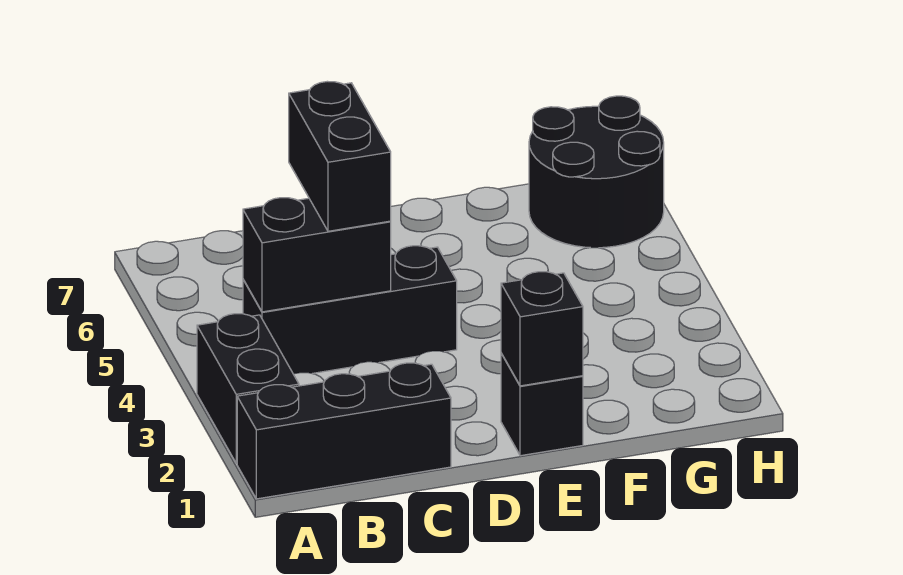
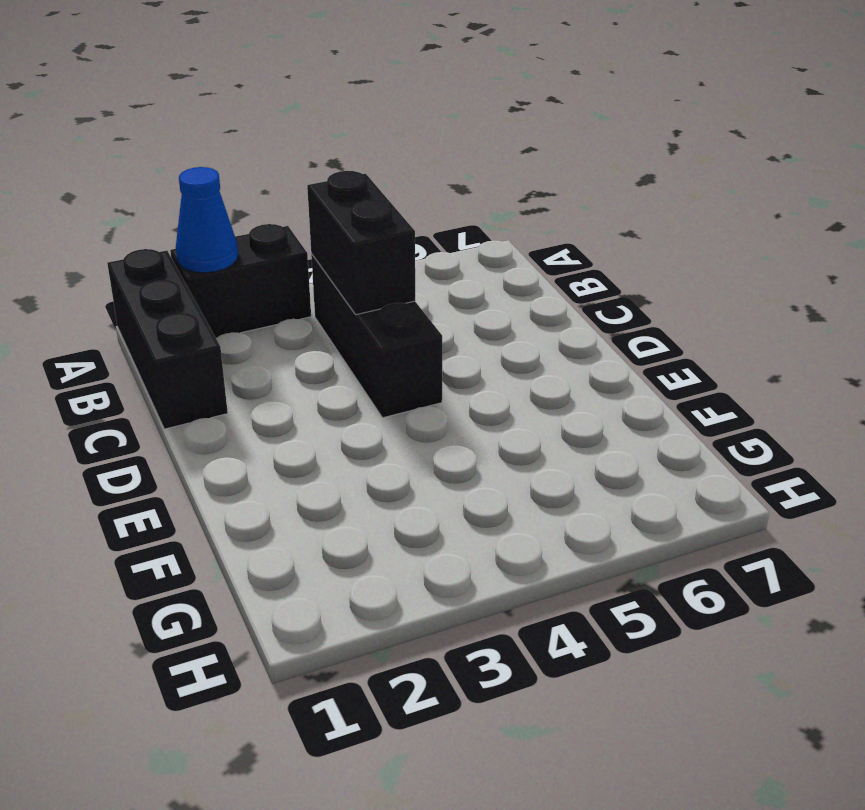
blue cone A2 level 2 -> none
none -> black brick E1 level 1
none -> black round brick G6:H7 level 1

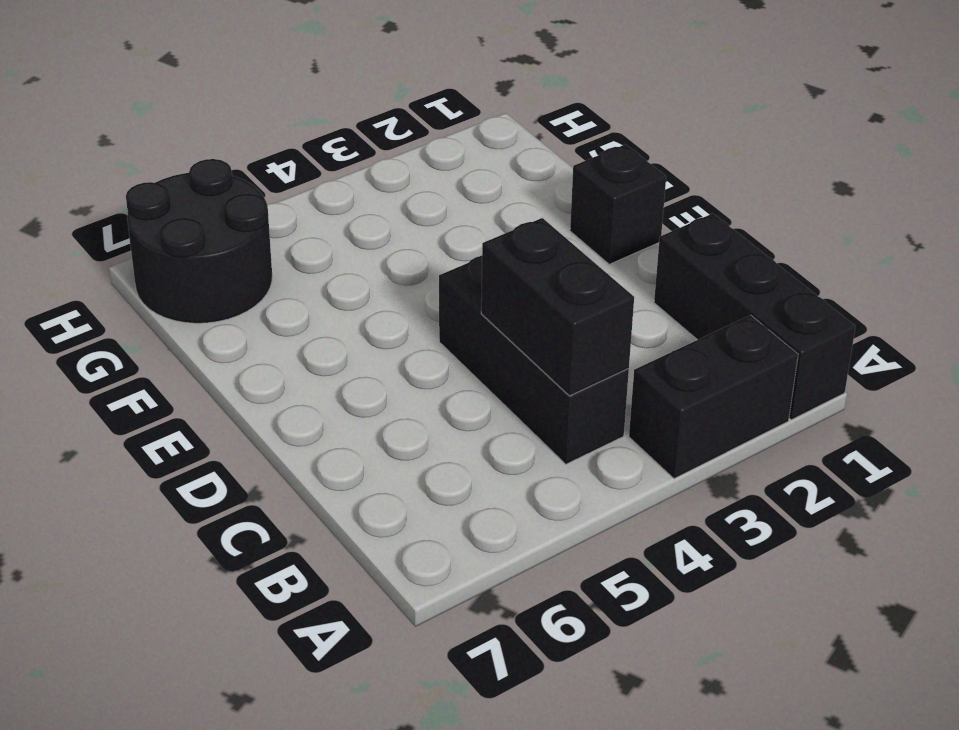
none -> black brick E1 level 2
none -> black brick C4:C5 level 3

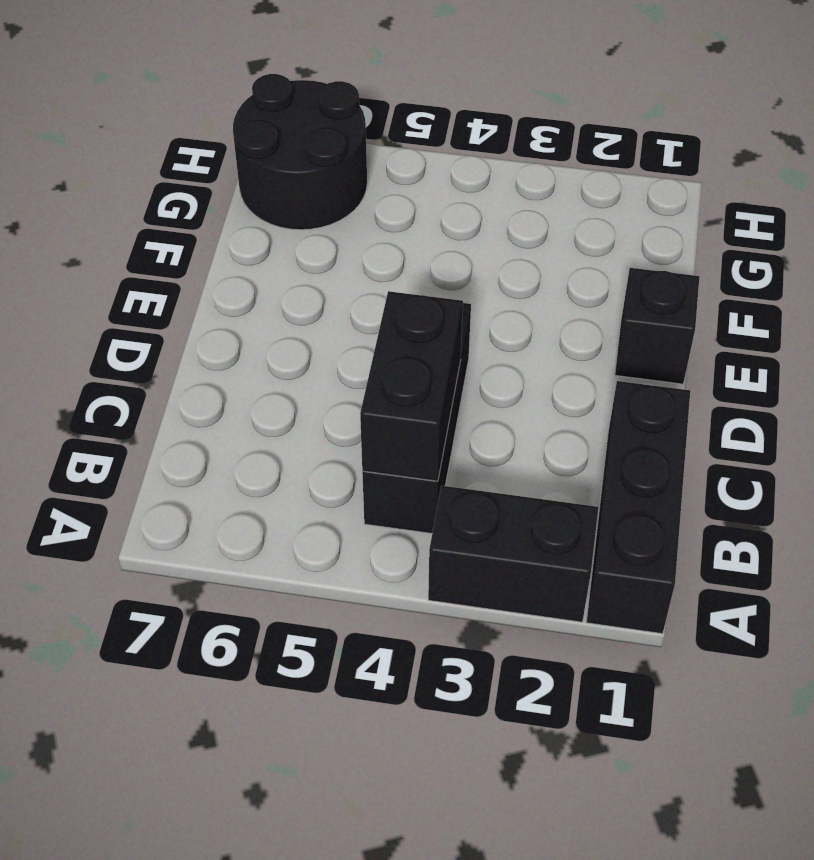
none -> black brick E1 level 2
none -> black brick C4:C5 level 3

